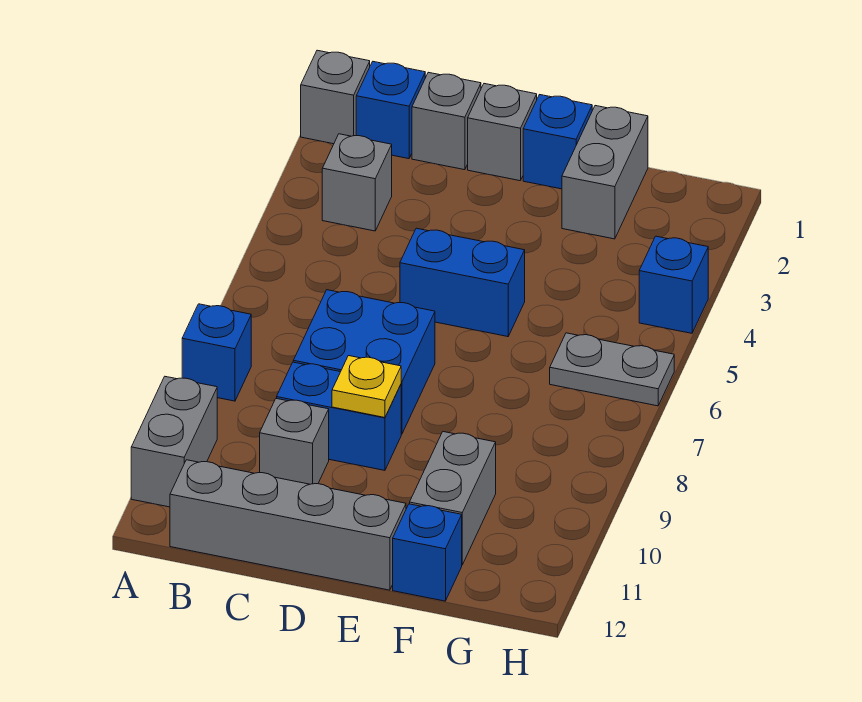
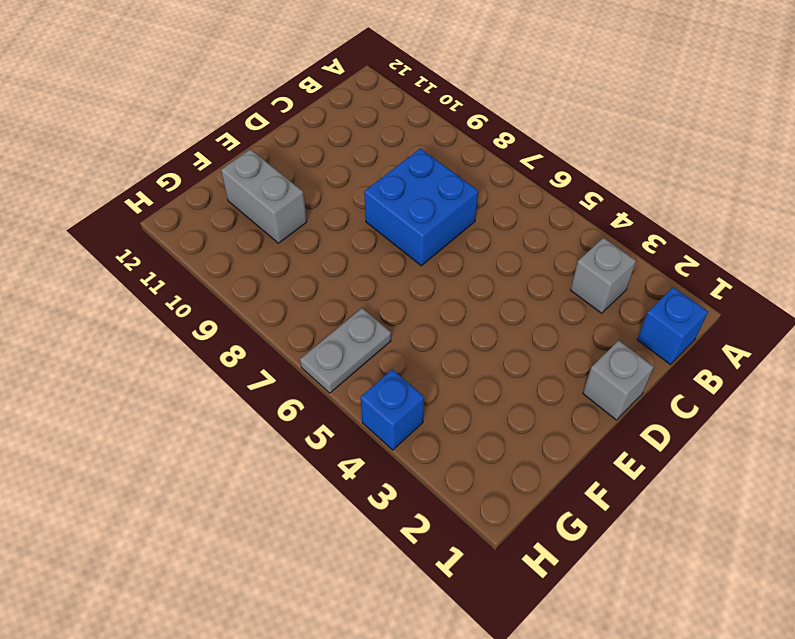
none -> grey brick A1 level 1
none -> blue brick A8 level 1
none -> grey brick A10:A11 level 1

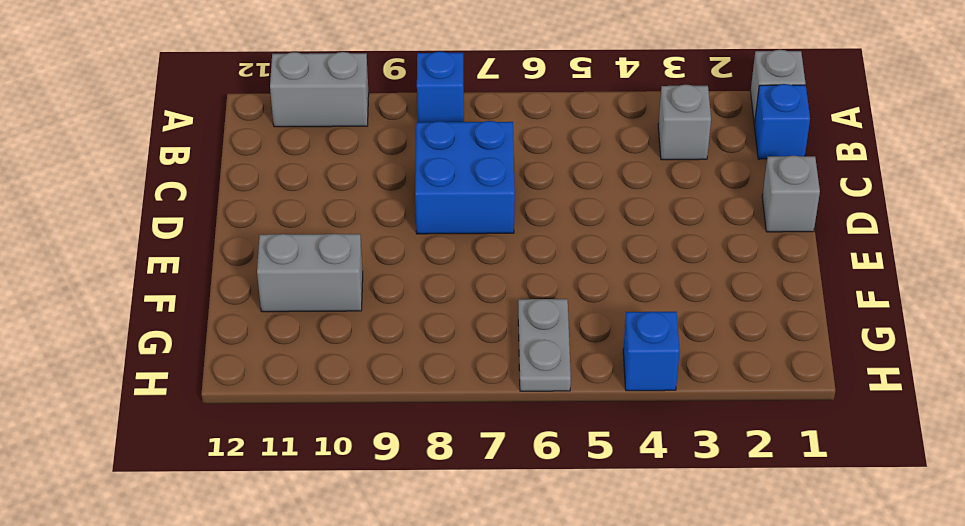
none -> grey brick B12:E12 level 1
none -> grey brick C1 level 1
none -> blue brick C9:D9 level 1

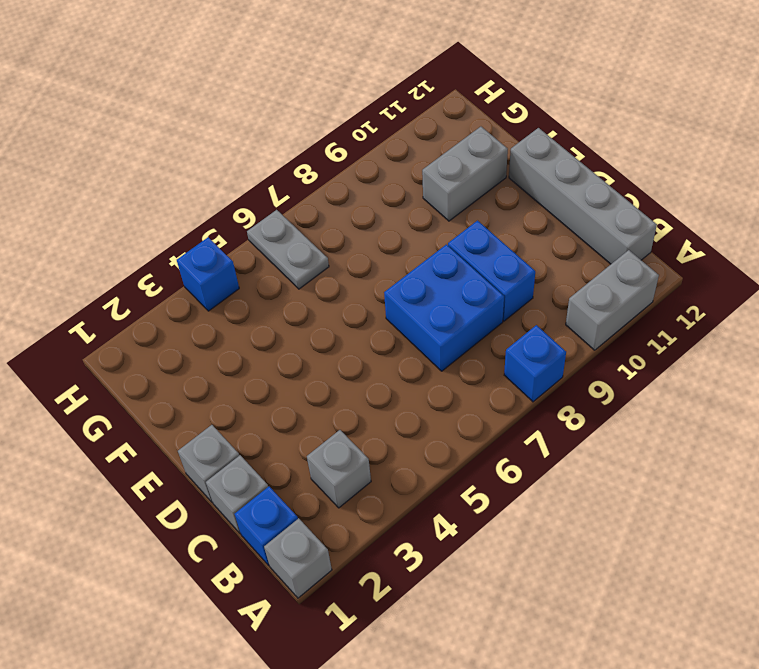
none -> grey brick C10 level 1
none -> blue brick D5:E5 level 1
none -> blue brick E1 level 1

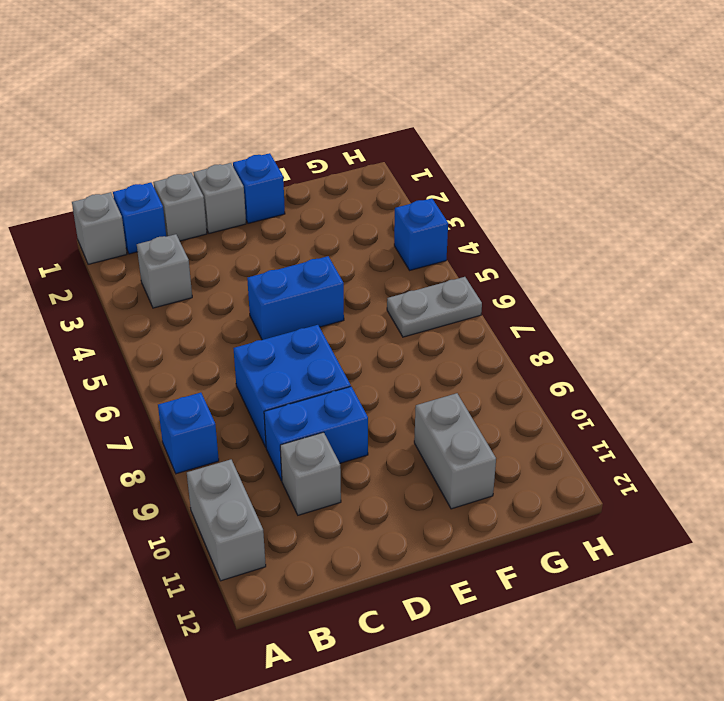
none -> grey brick B12:E12 level 1
none -> grey brick F1:F2 level 1
none -> blue brick F12 level 1

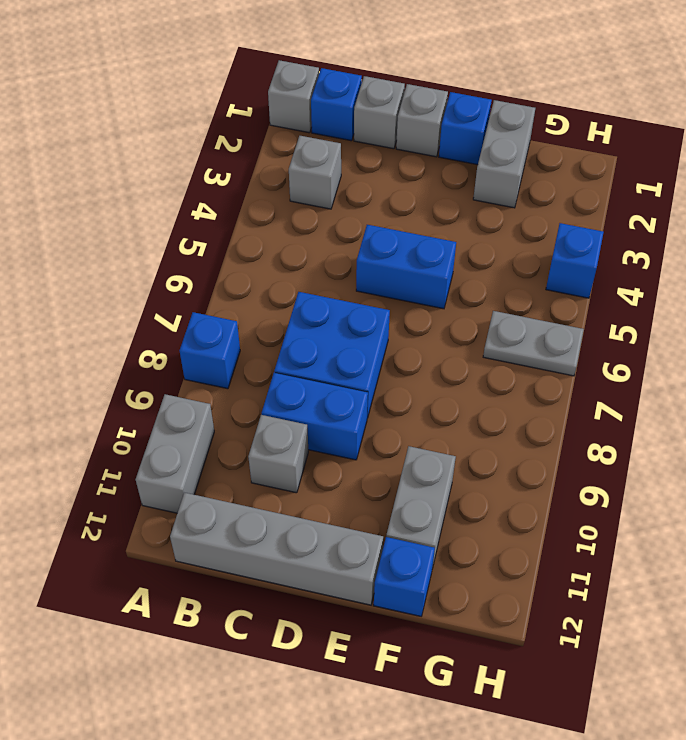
none -> yellow plate D9 level 2

